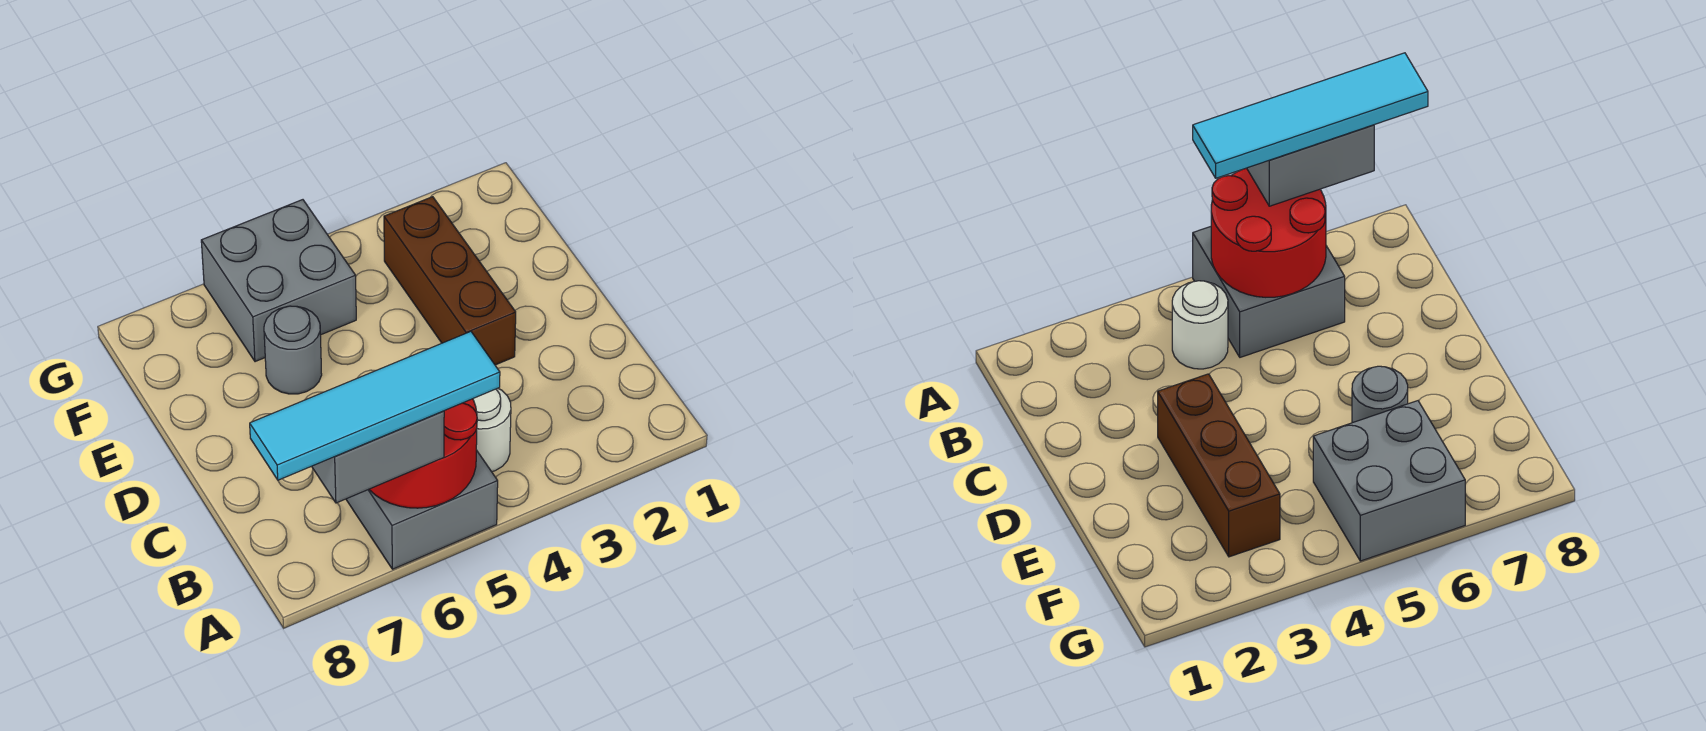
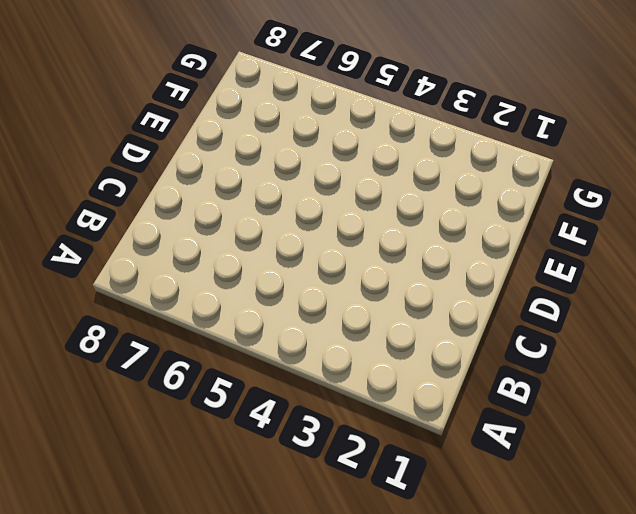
none -> grey brick A5:B6 level 1
none -> white round brick B4 level 1

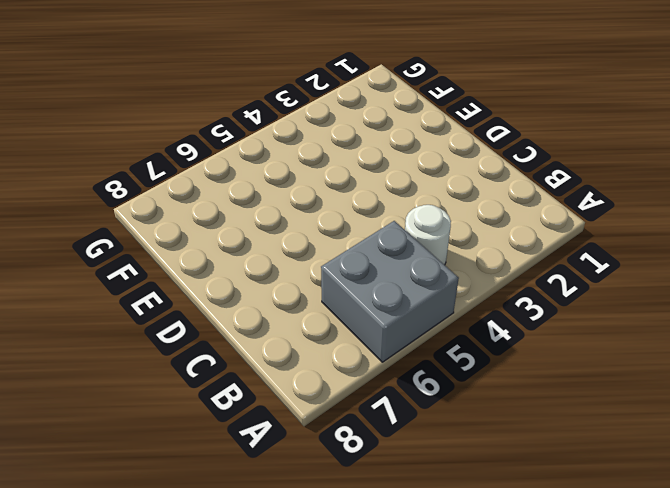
none -> brown brick D3:F3 level 1
none -> grey round brick E6 level 1

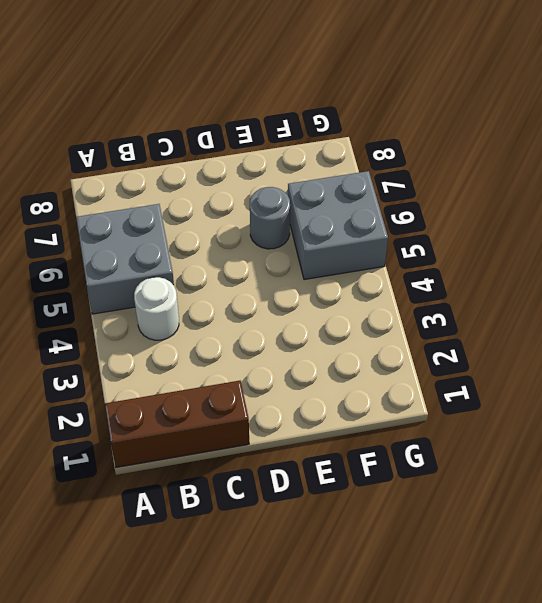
brown brick A1:C1 level 1 -> brown brick D3:F3 level 1
none -> red round brick A5:B6 level 2
none -> grey brick A6:A7 level 3

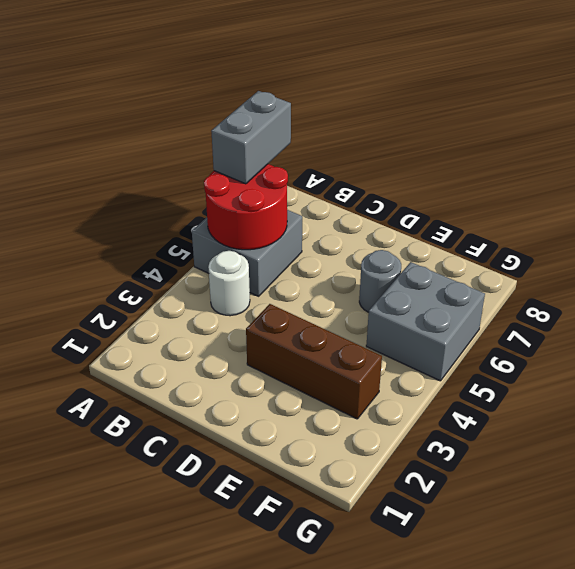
none -> cyan tile A5:A8 level 4

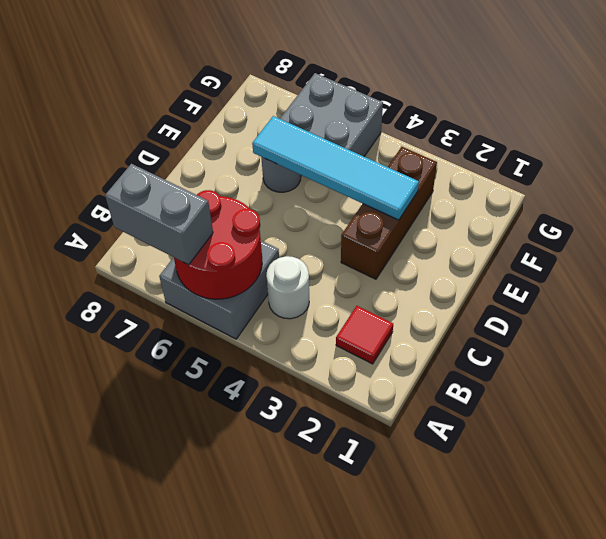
red tile B2 level 1 -> none
cyan tile E3:E6 level 2 -> cyan tile A5:A8 level 4

